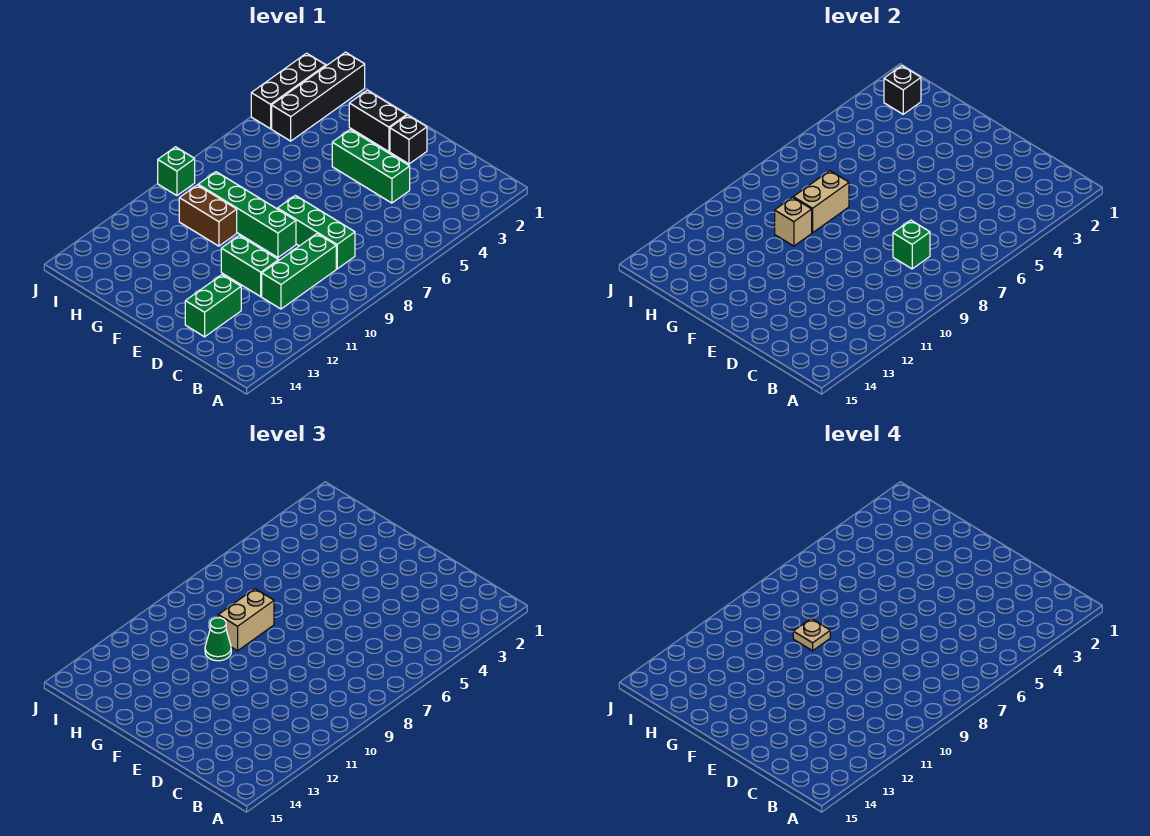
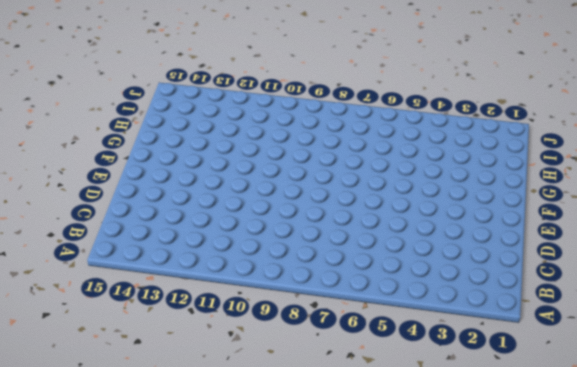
none -> green brick C8:E8 level 1
none -> green brick C9:C11 level 1
none -> green brick D4:F4 level 1

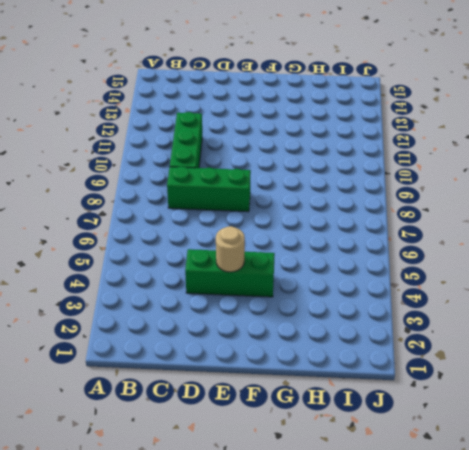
tan round brick E4 level 2 -> none
none -> green brick D11:E11 level 1
none -> green brick D13:D14 level 1
none -> black brick E2 level 1

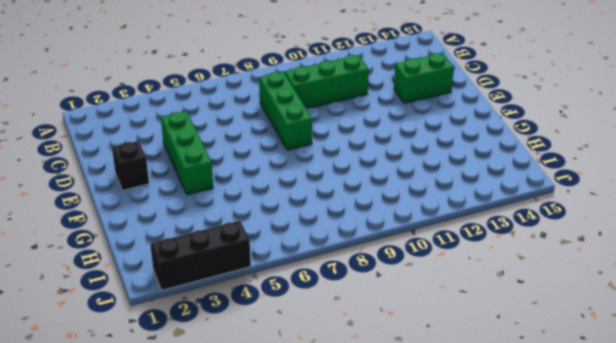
none -> green brick D11:E11 level 1
none -> green brick E9:H9 level 1
none -> black brick F2:G2 level 1

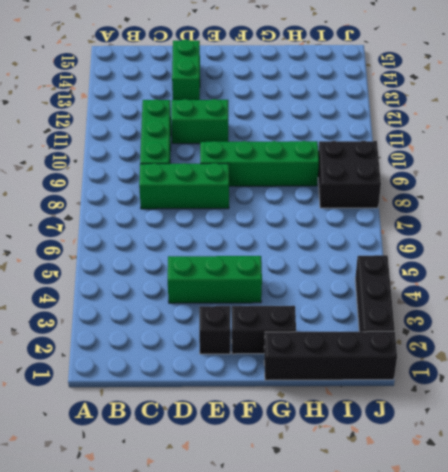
black brick G1:J1 level 1 -> black brick I1:I4 level 1
black brick I8:J9 level 1 -> green brick J9 level 1
none -> brown brick G10:H10 level 1
none -> green brick C8 level 2
none -> tan brick G8:G9 level 2

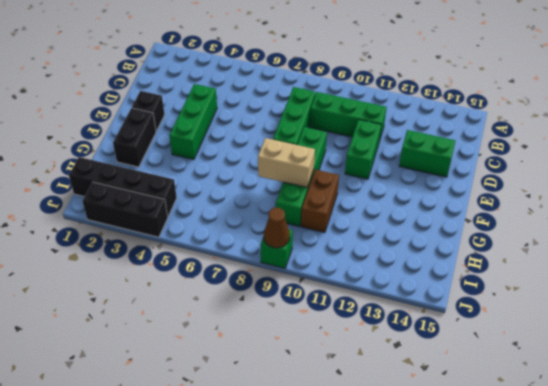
brown cone J9 level 2 -> none
none -> green brick C8 level 2
none -> tan brick G10 level 2
none -> black brick I2 level 2

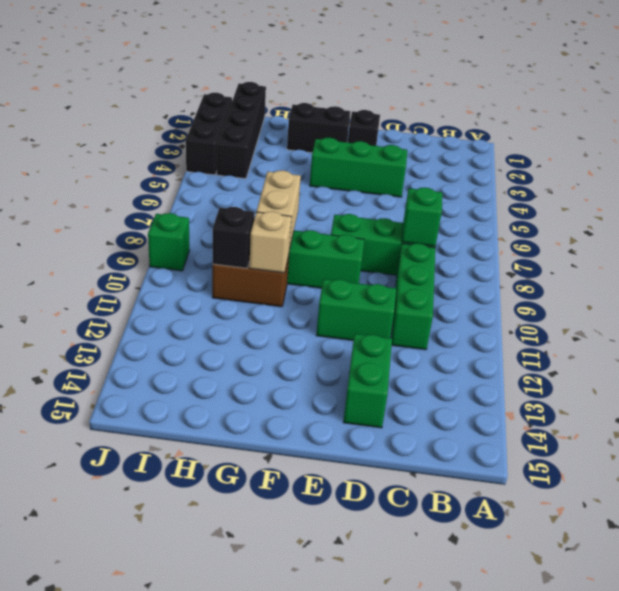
black brick H10 level 2 -> black brick I2 level 2
none -> tan brick G8:G9 level 3
none -> green cone G10 level 3
none -> tan plate G9 level 4

